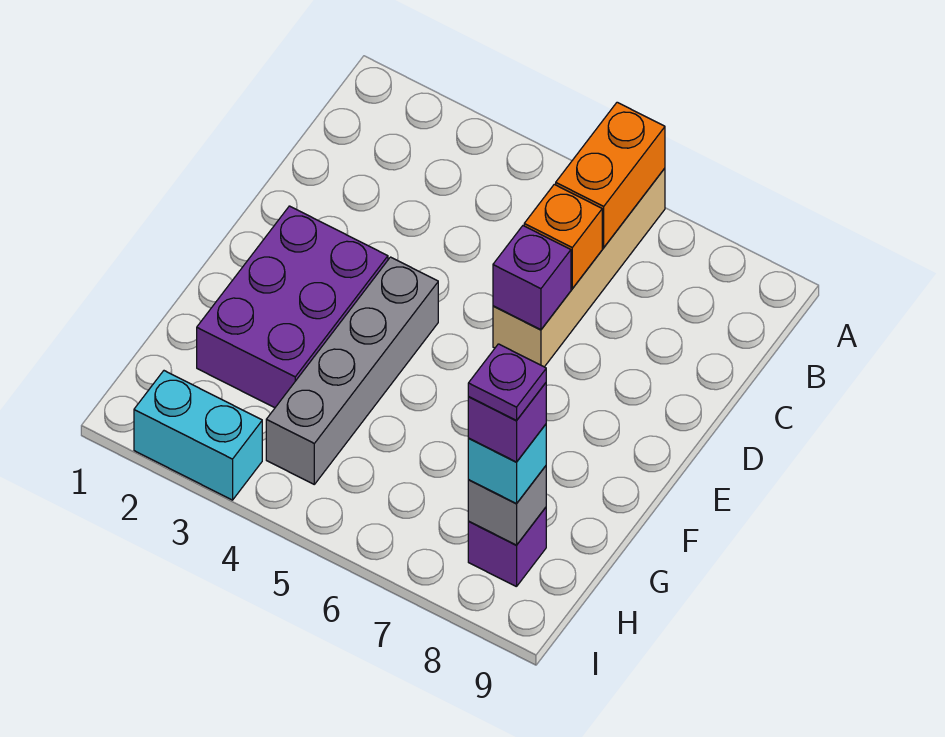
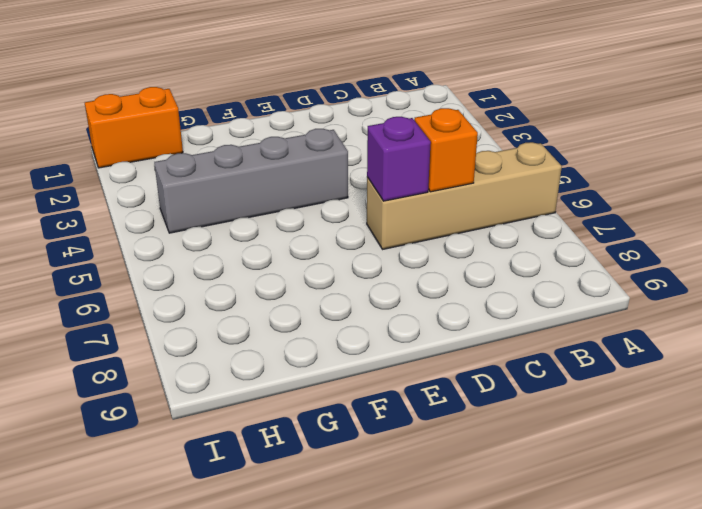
orange brick H1:I1 level 1 -> orange brick A6:B6 level 2
none -> purple brick E2:G3 level 1
none -> purple brick H8 level 1
none -> cyan brick I2:I3 level 1

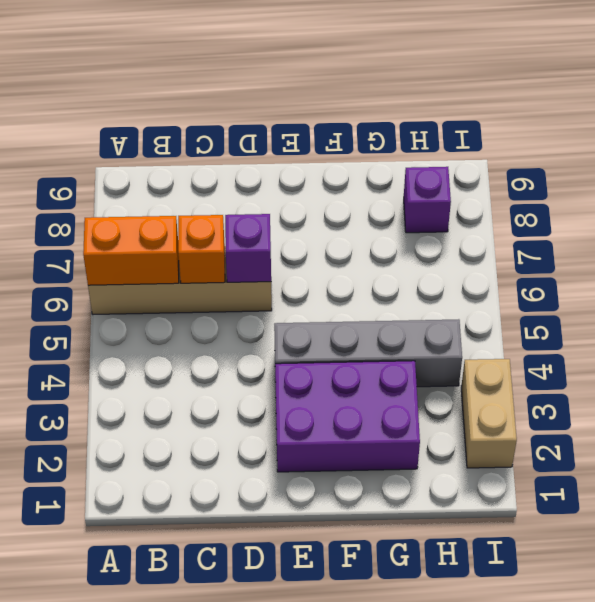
tan brick I2:I3 level 1 -> cyan brick I2:I3 level 1
none -> grey brick H8 level 2
none -> cyan brick H8 level 3
none -> purple brick H8 level 4

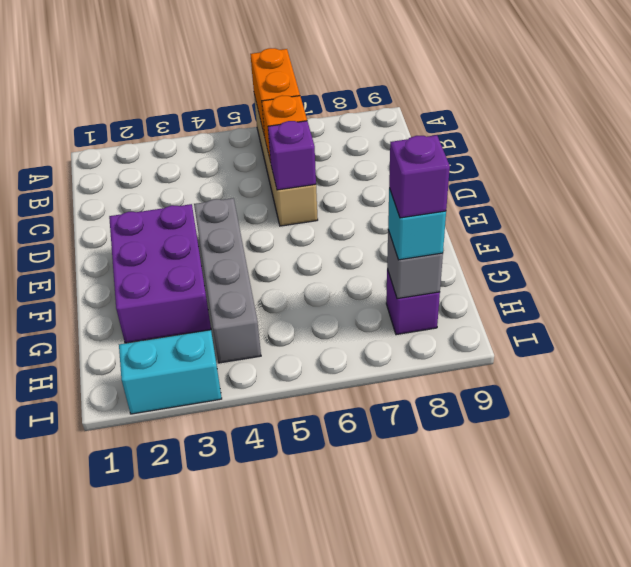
none -> purple plate H8 level 5

